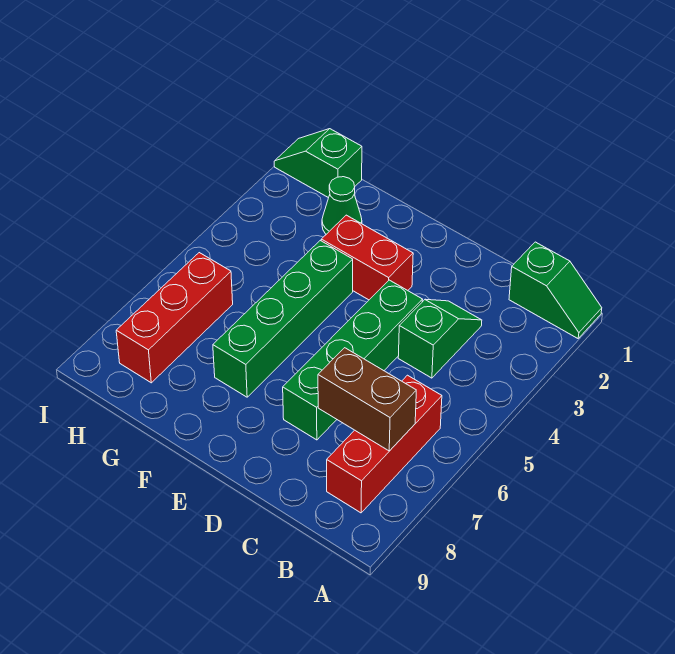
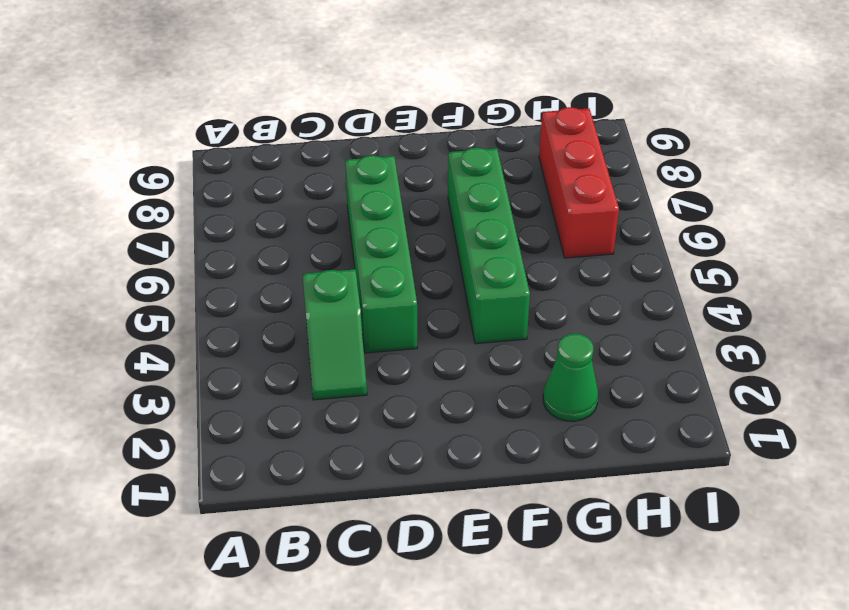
none -> green slope A1:B1 level 1 top B
none -> red brick B6:B8 level 1

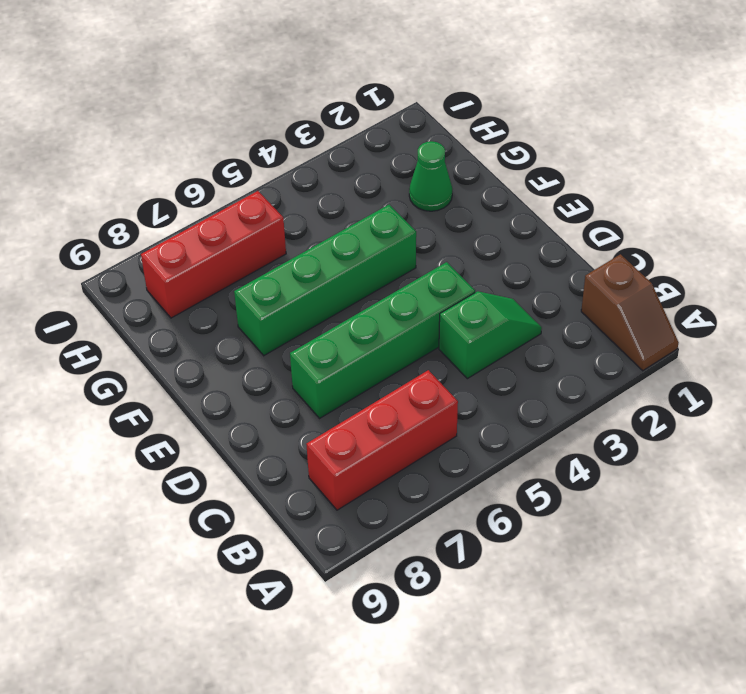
brown slope A1:B1 level 1 top B -> green slope A1:B1 level 1 top B
none -> red brick E3:F3 level 1
none -> green slope H1:I1 level 1 top H

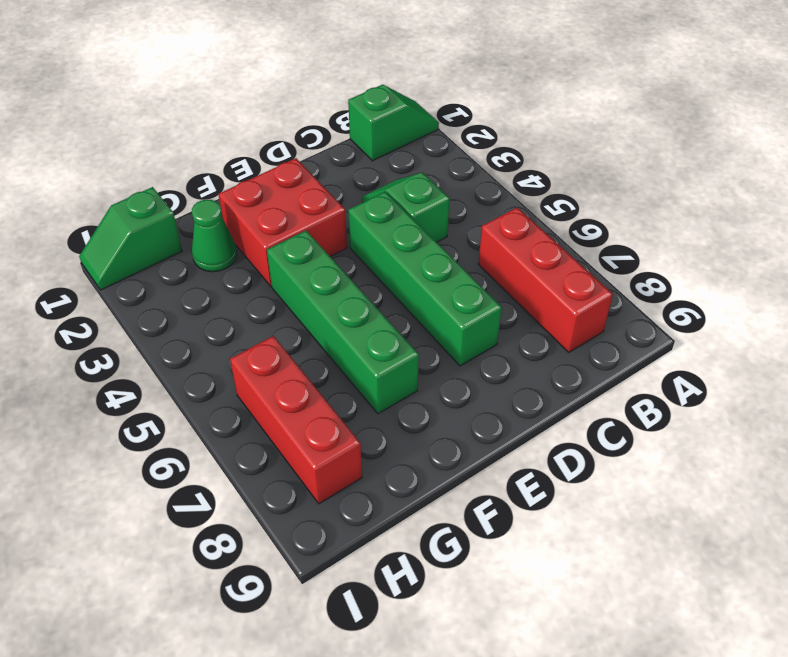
red brick E2:F3 level 1 -> red brick E3:F3 level 1
none -> brown brick B7:C7 level 2

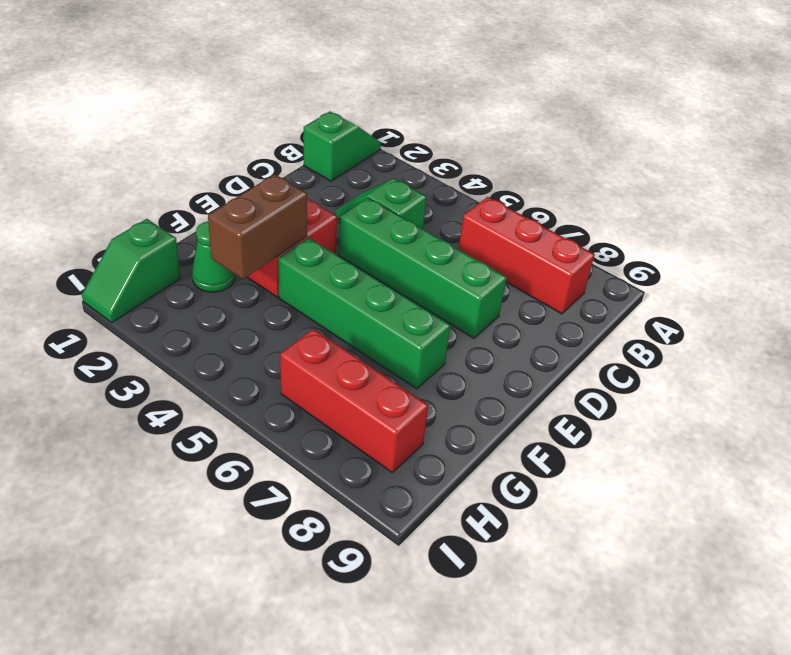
brown brick F3:G3 level 2 -> brown brick B7:C7 level 2

